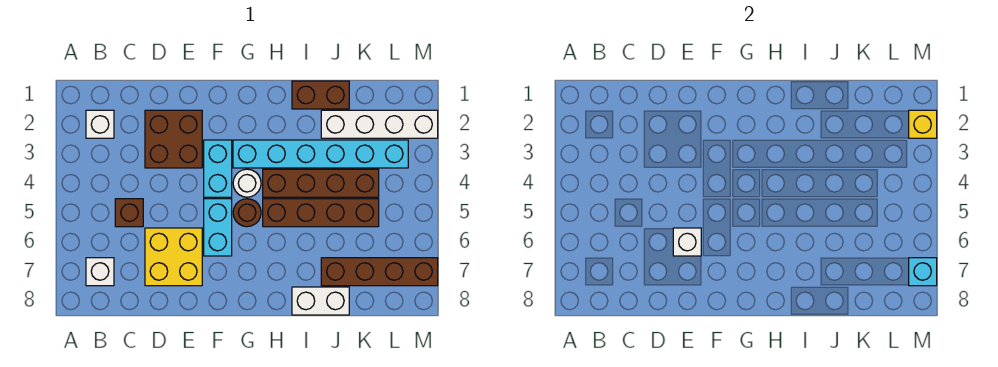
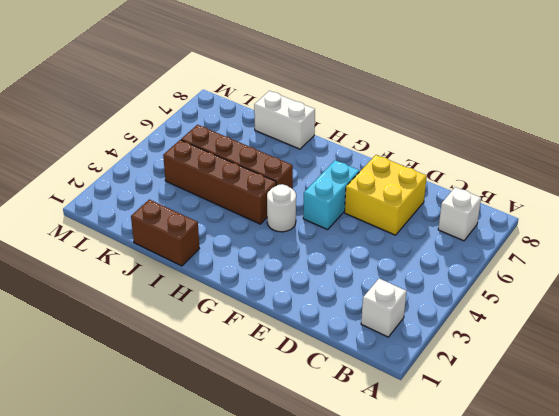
none -> brown brick C5 level 1
none -> brown brick D2:E3 level 1
none -> cyan brick F3:F4 level 1

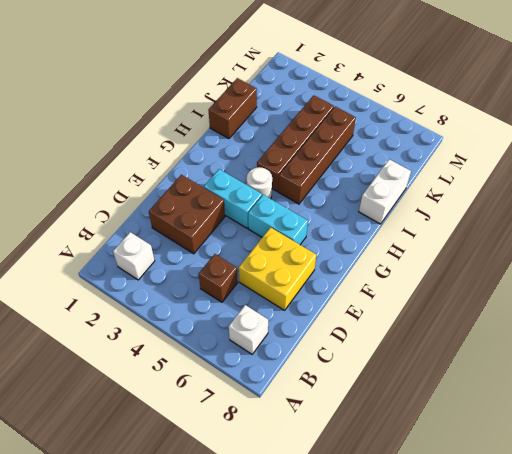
none -> cyan brick G3:L3 level 1
none -> brown round brick G5 level 1
none -> white brick J2:M2 level 1

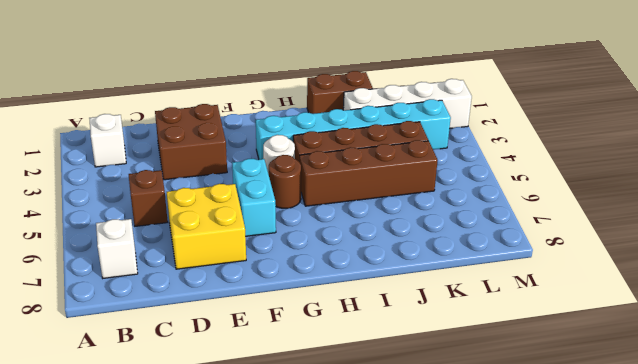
none -> cyan brick F3:F4 level 1
none -> white brick I8:J8 level 1
none -> brown brick J7:M7 level 1

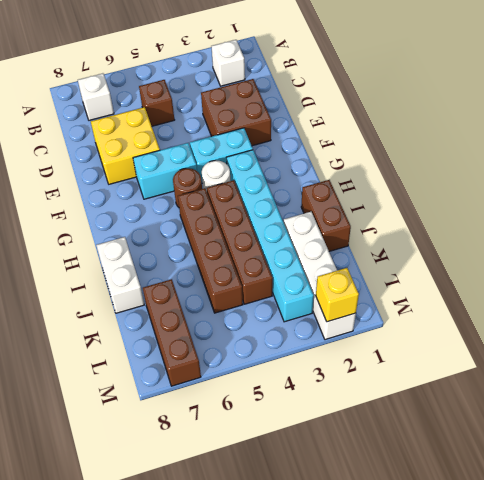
brown brick K7:M7 level 1 -> brown brick J7:M7 level 1
none -> white brick E6 level 2
none -> cyan brick M7 level 2

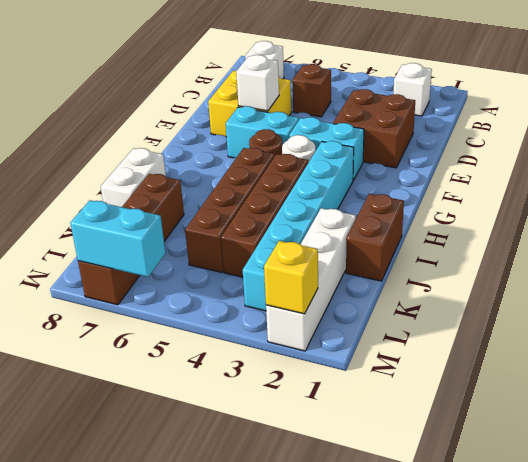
cyan brick M6:M7 level 2 -> cyan brick M7 level 2

